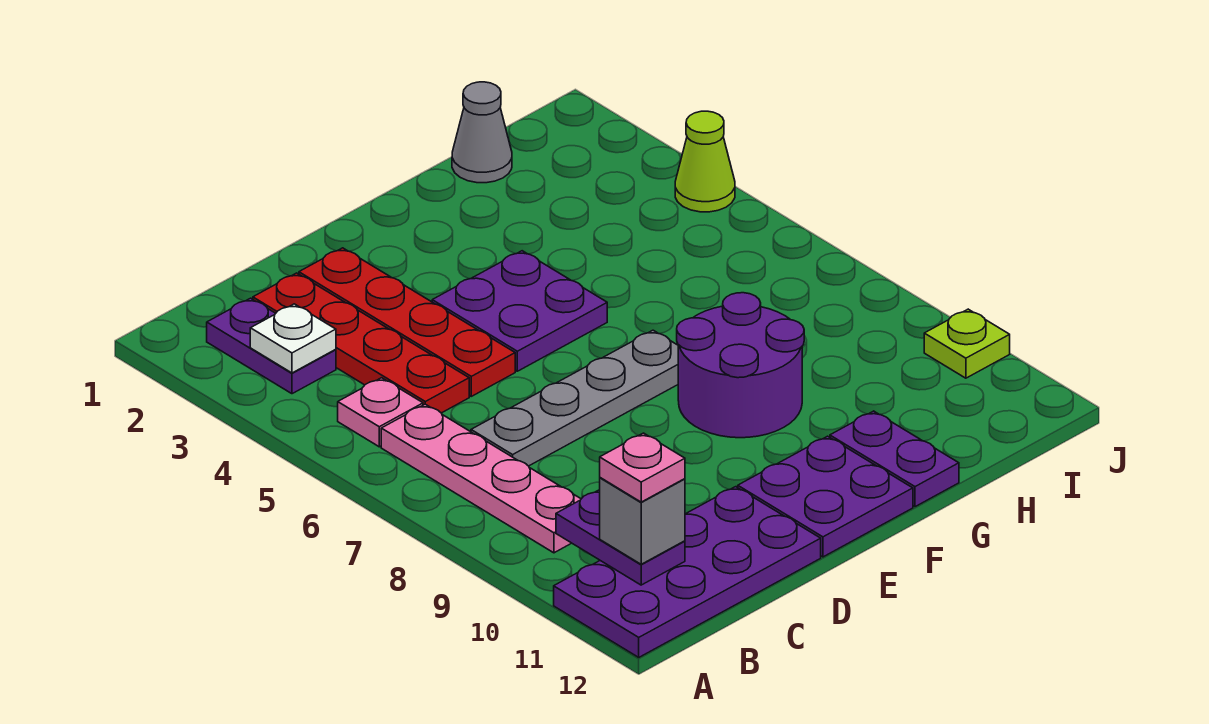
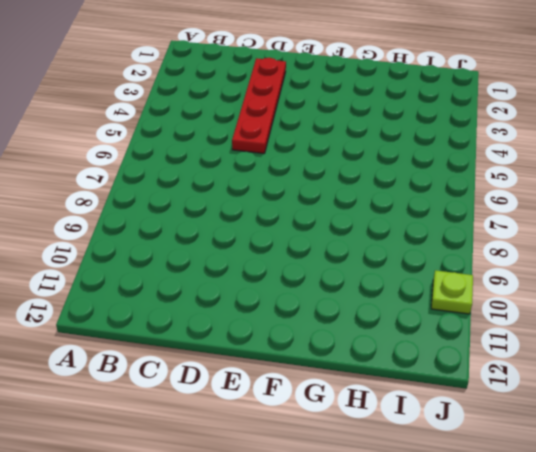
none -> purple plate A11:D12 level 1
none -> purple plate B2:B3 level 1
none -> pink plate B5 level 1

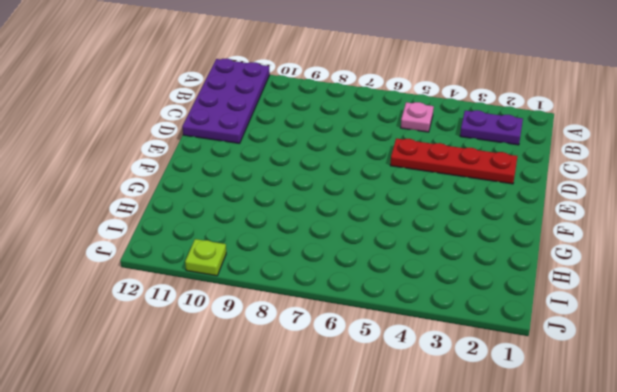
none -> pink plate B6:B9 level 1
none -> red plate C2:C5 level 1
none -> grey plate C7:F7 level 1

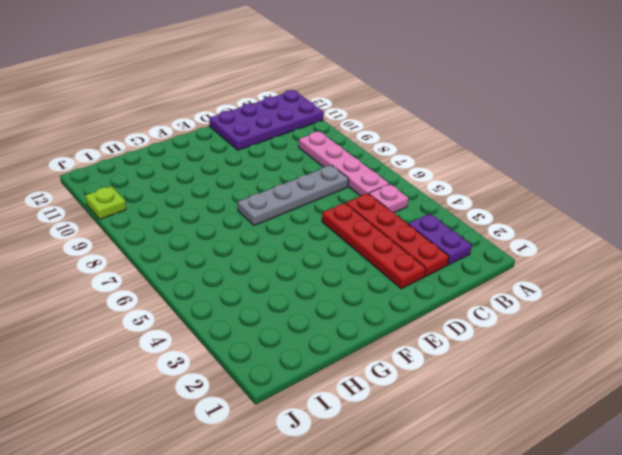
none -> purple plate E4:F5 level 1
none -> purple plate E11:F12 level 1
none -> purple round brick F8:G9 level 1

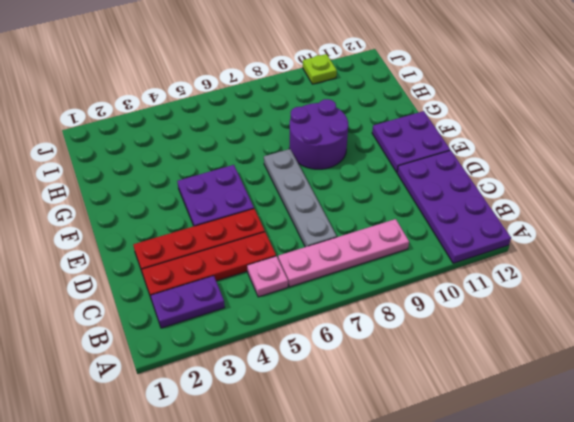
none -> purple plate G11:G12 level 1
none -> grey cone H1 level 1
none -> lime cone J4 level 1

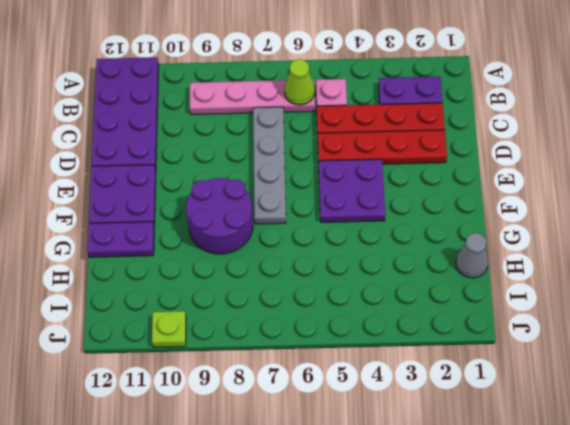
lime cone B6 level 2 -> lime cone J4 level 1
none -> white plate B3 level 2
none -> purple plate B10:B11 level 2
none -> grey brick B11 level 3

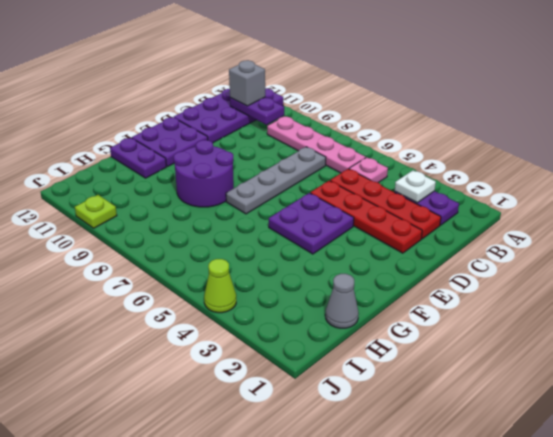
none -> pink plate B11 level 4

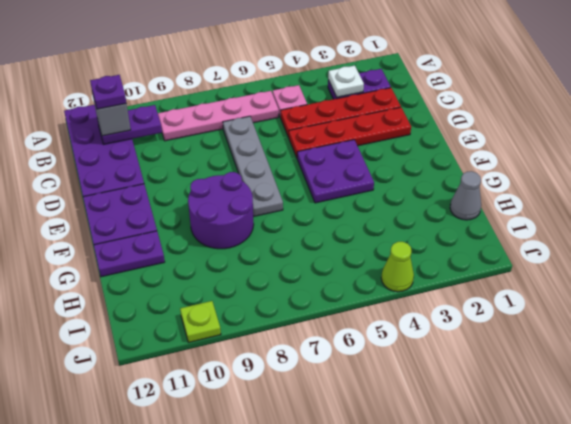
purple plate B11 level 4 -> pink plate B11 level 4

